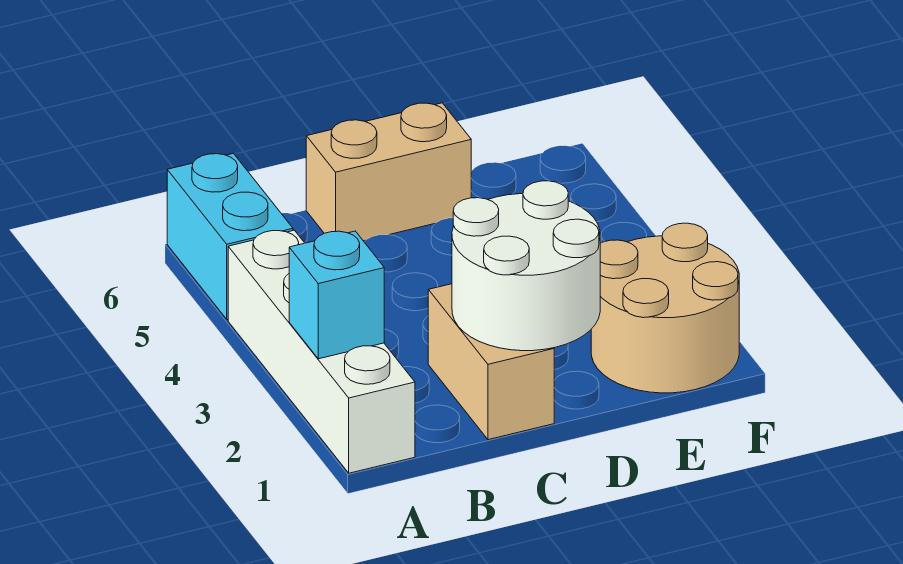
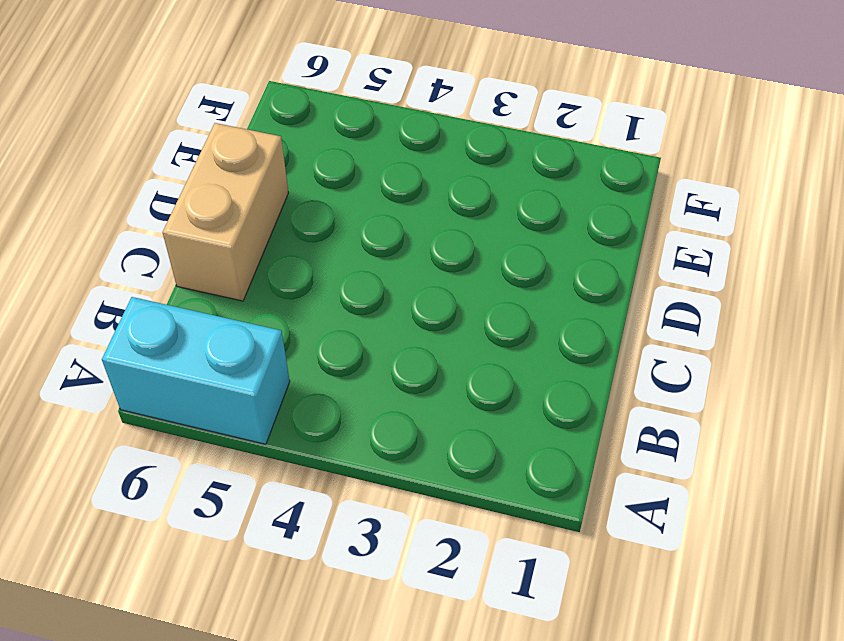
none -> white brick A1:A4 level 1
none -> tan brick C1:C2 level 1

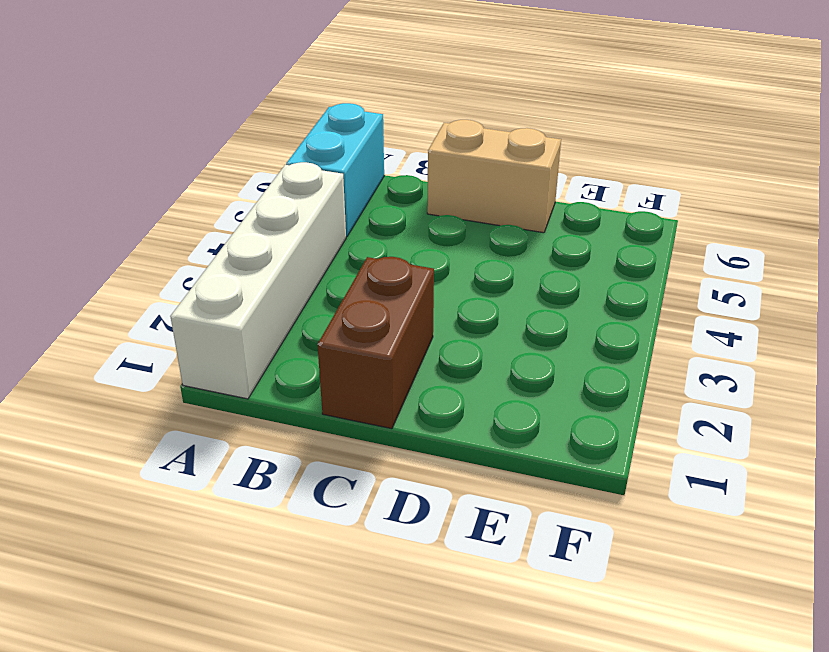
brown brick C1:C2 level 1 -> tan brick C1:C2 level 1
none -> tan round brick E1:F2 level 1
none -> cyan brick A2 level 2

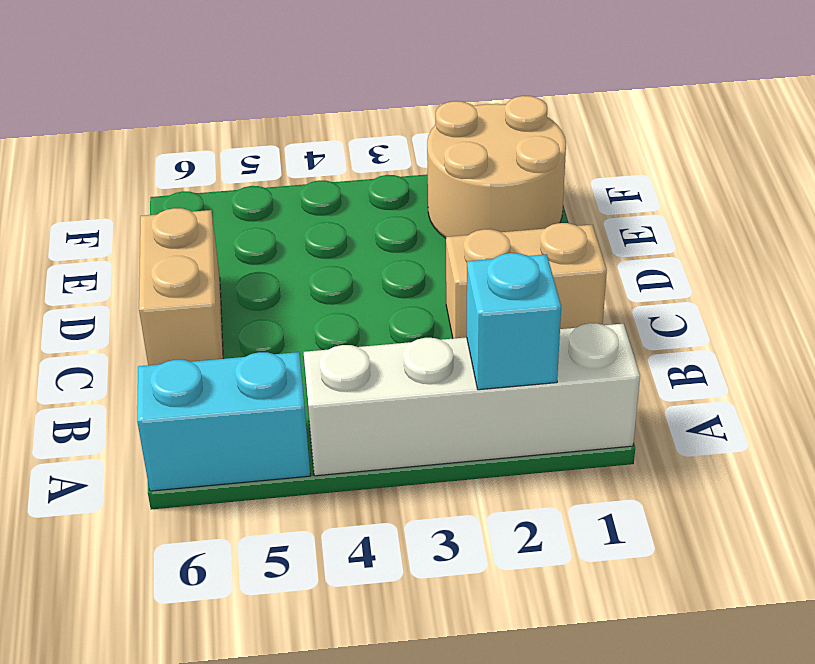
none -> white round brick C1:D2 level 2

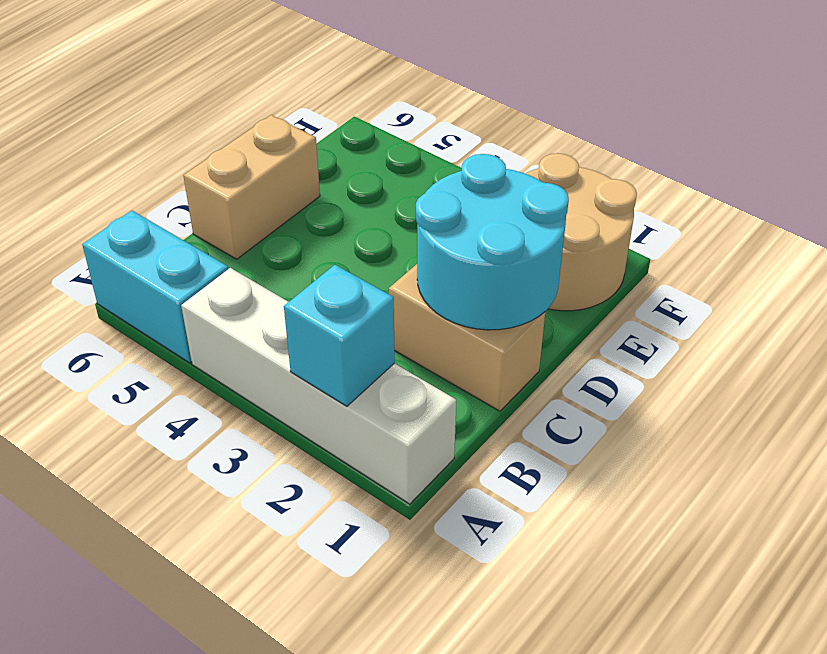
cyan round brick C1:D2 level 2 -> white round brick C1:D2 level 2

